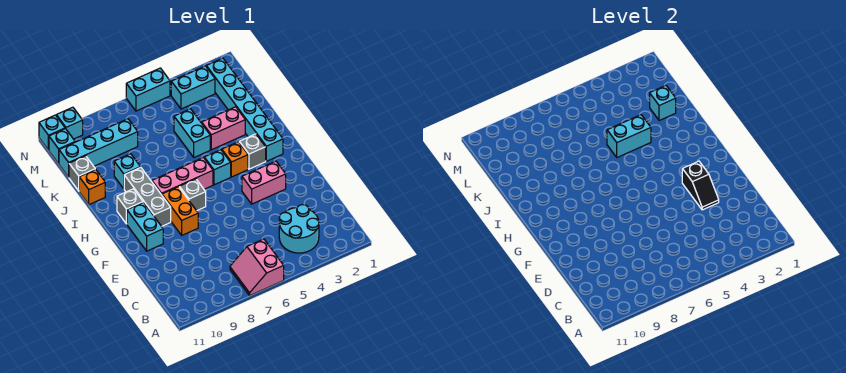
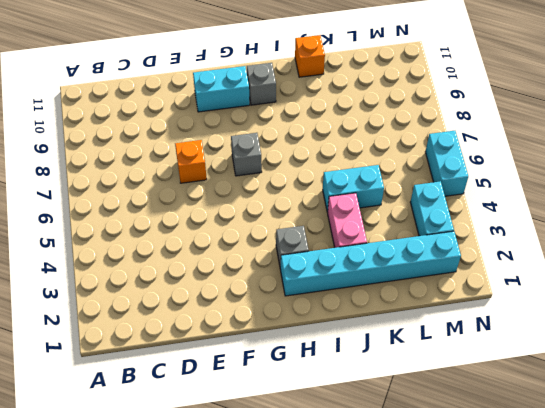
orange brick E7 level 1 -> orange brick H4 level 1
none -> pink slope A6:B7 level 1 top 6
none -> cyan round brick B3:C4 level 1
none -> pink brick F3:F4 level 1

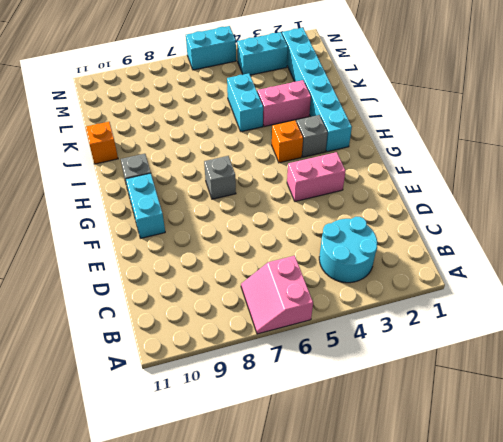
none -> orange brick F8:G8 level 1
none -> grey brick G9:I9 level 1
none -> cyan brick H5 level 1

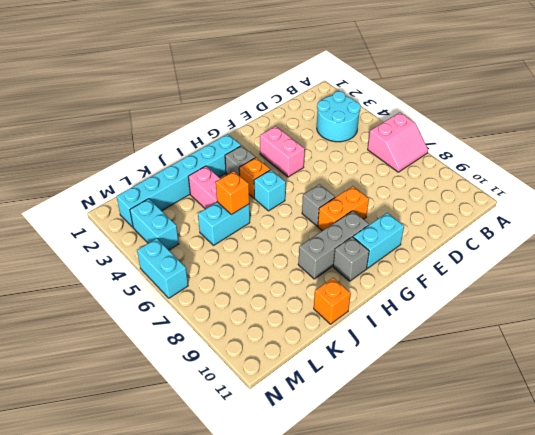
orange brick J5 level 2 -> cyan brick J4:J5 level 2
none -> pink brick H6:H8 level 1
none -> cyan brick J9 level 1
none -> grey brick K11 level 1

